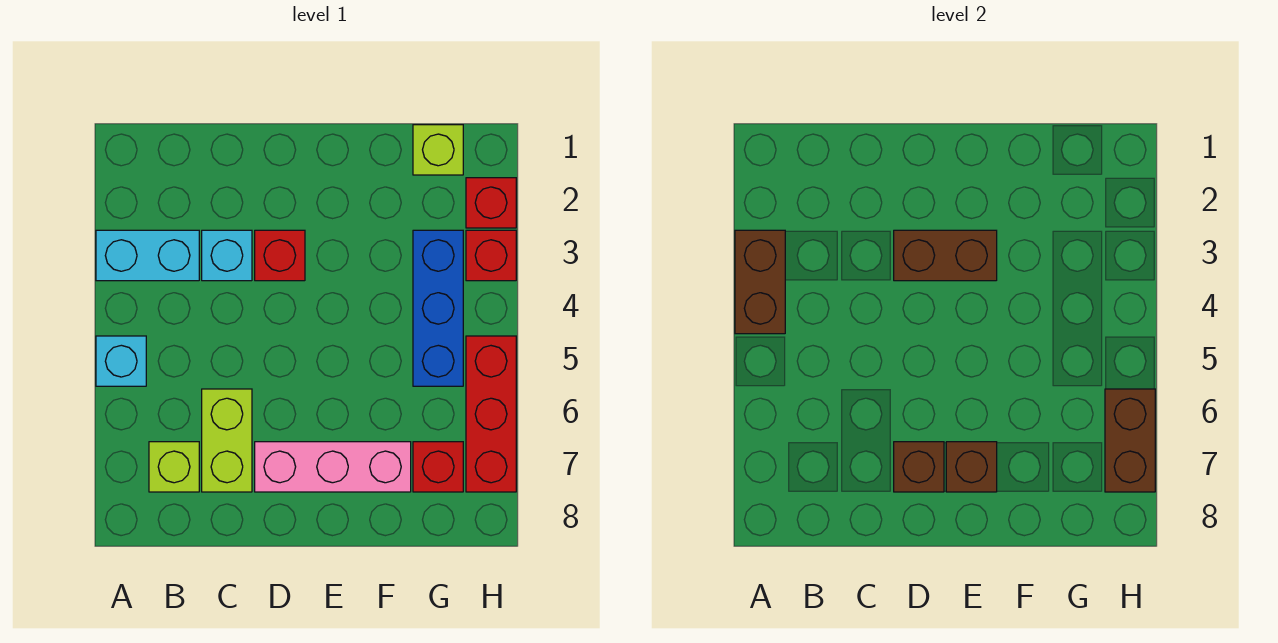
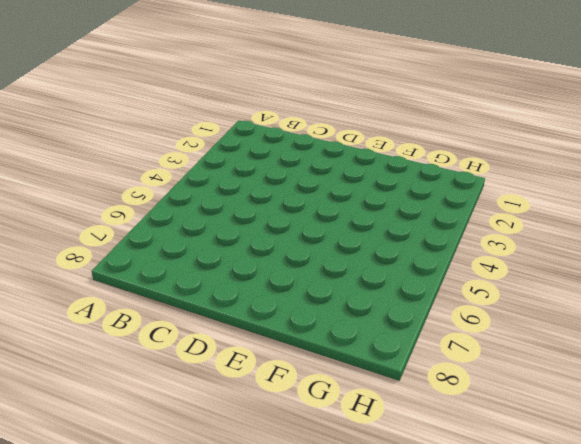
none -> cyan brick A3:B3 level 1
none -> cyan brick A5 level 1
none -> lime brick B7 level 1

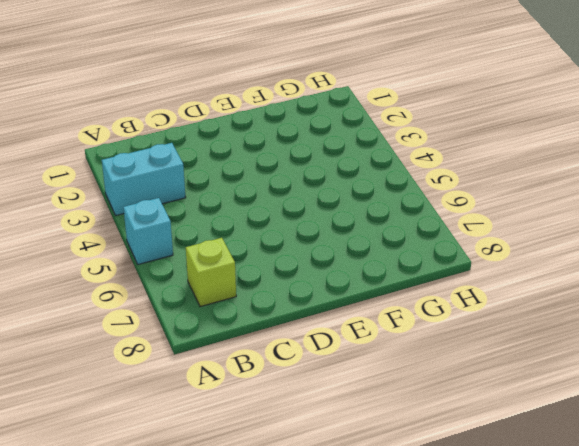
none -> cyan brick C3 level 1
none -> lime brick C6:C7 level 1
none -> red brick D3 level 1

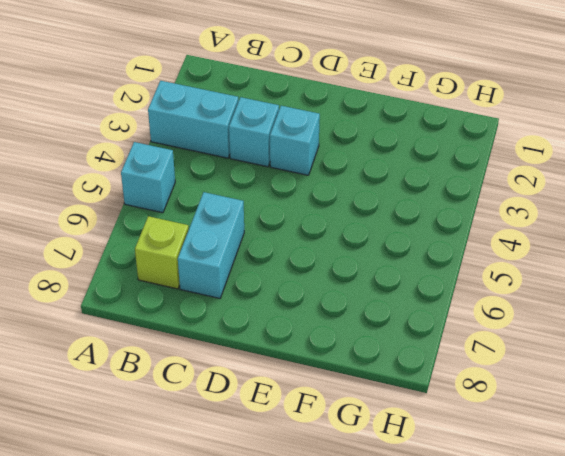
cyan brick C6:C7 level 1 -> lime brick C6:C7 level 1
cyan brick D3 level 1 -> red brick D3 level 1
none -> pink brick D7:F7 level 1
none -> lime brick G1 level 1
none -> blue brick G3:G5 level 1

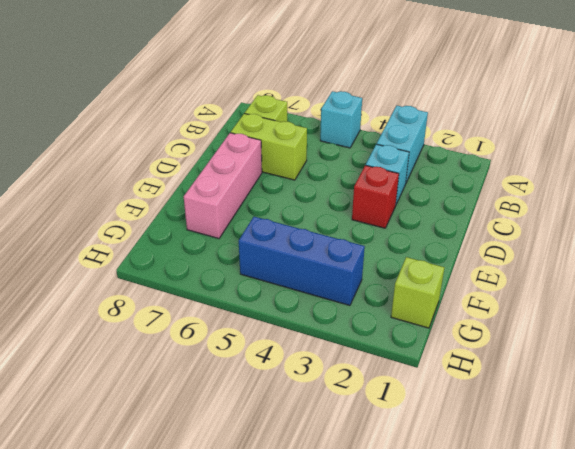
none -> red brick G7 level 1
none -> red brick H2 level 1
none -> red brick H3 level 1

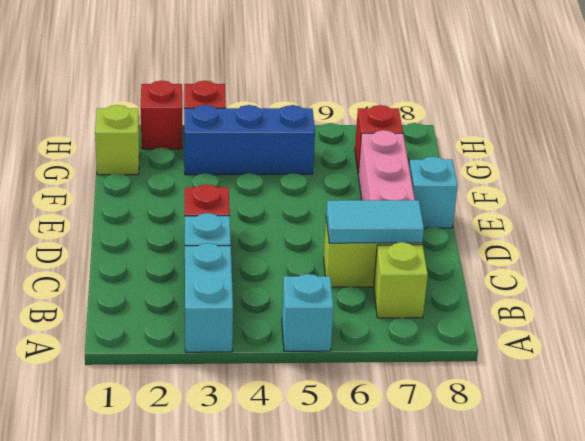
cyan tile C6:C7 level 2 -> none
cyan brick E8 level 1 -> none
none -> red brick H5:H7 level 1
none -> brown brick A3:A4 level 2
none -> brown brick D3:E3 level 2

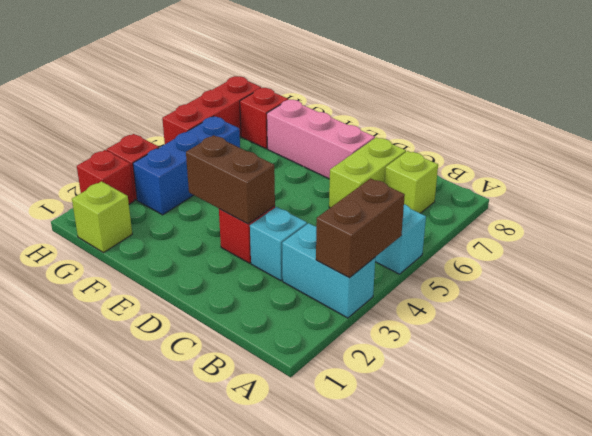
none -> brown brick D7 level 2
none -> brown brick E7 level 2
none -> brown brick H6:H7 level 2

